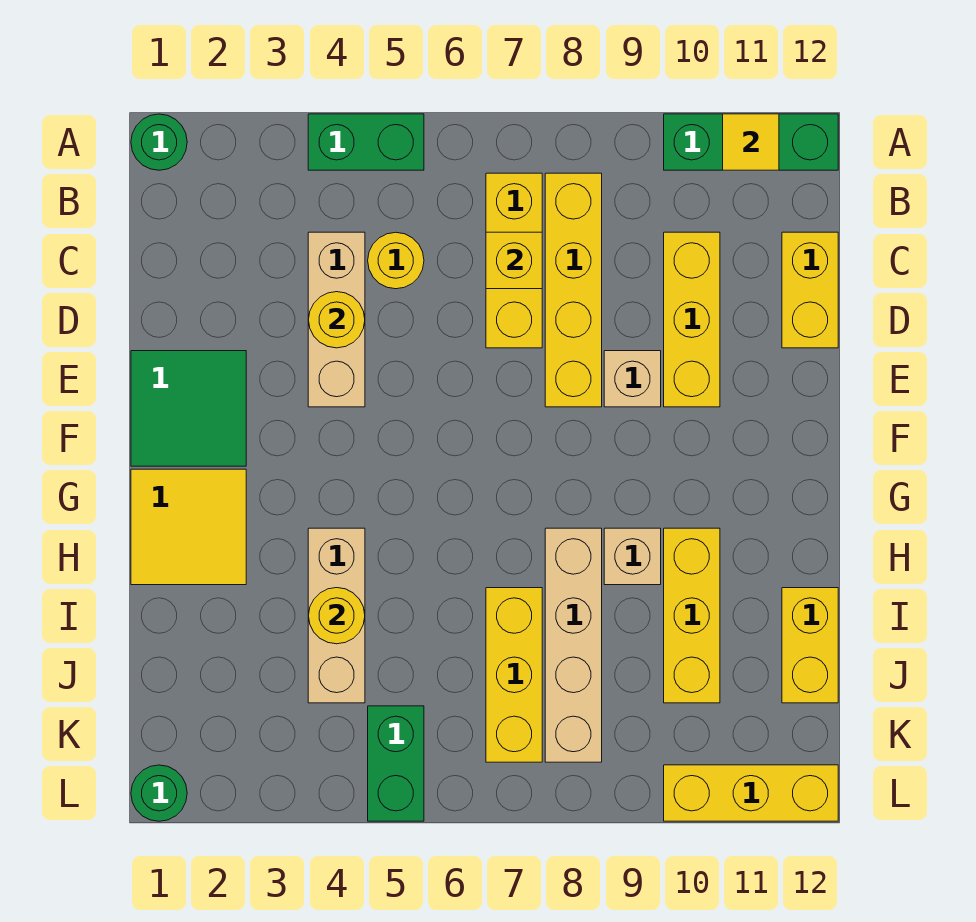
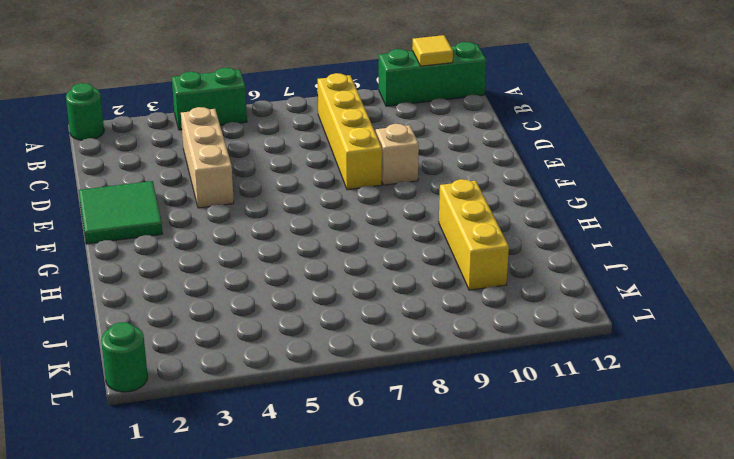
none -> yellow brick B7:D7 level 1
none -> yellow round brick C5 level 1
none -> yellow brick C10:E10 level 1

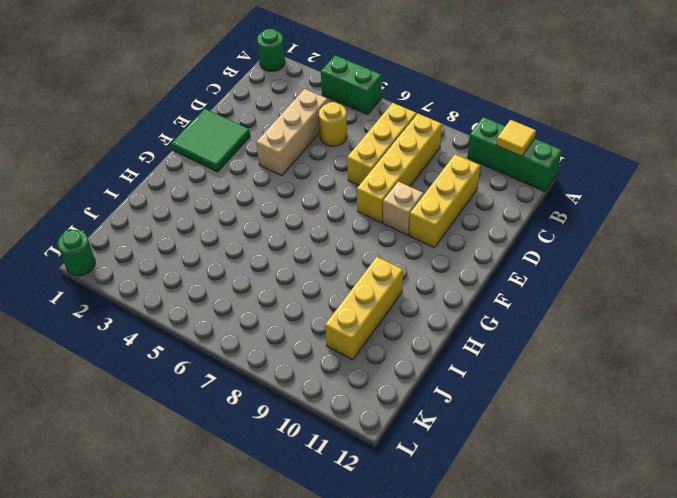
none -> yellow brick C12:D12 level 1
none -> yellow tile G1:H2 level 1
none -> tan brick H4:J4 level 1

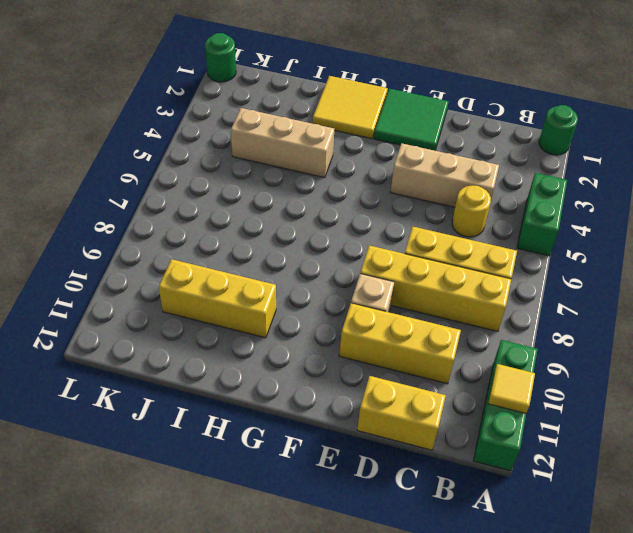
none -> tan brick H8:K8 level 1
none -> tan brick H9 level 1
none -> yellow brick I7:K7 level 1

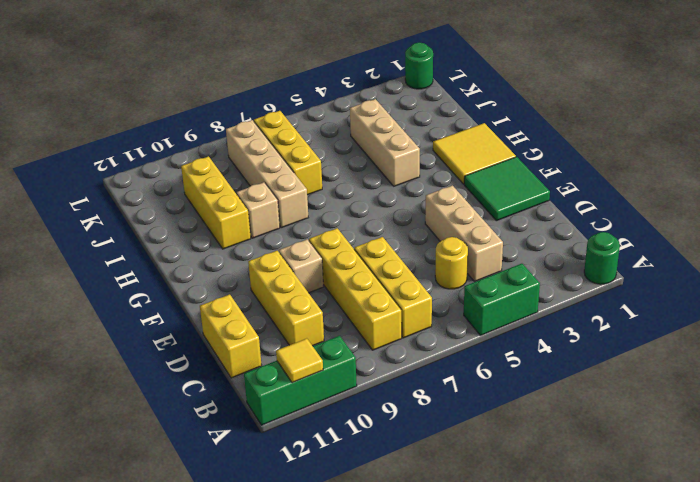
none -> yellow brick I12:J12 level 1
none -> green brick K5:L5 level 1
none -> yellow brick L10:L12 level 1

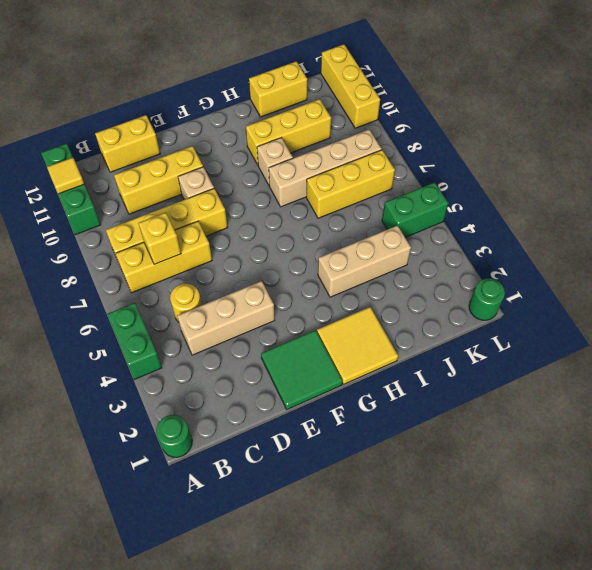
none -> yellow round brick D4 level 2
none -> yellow round brick I4 level 2

